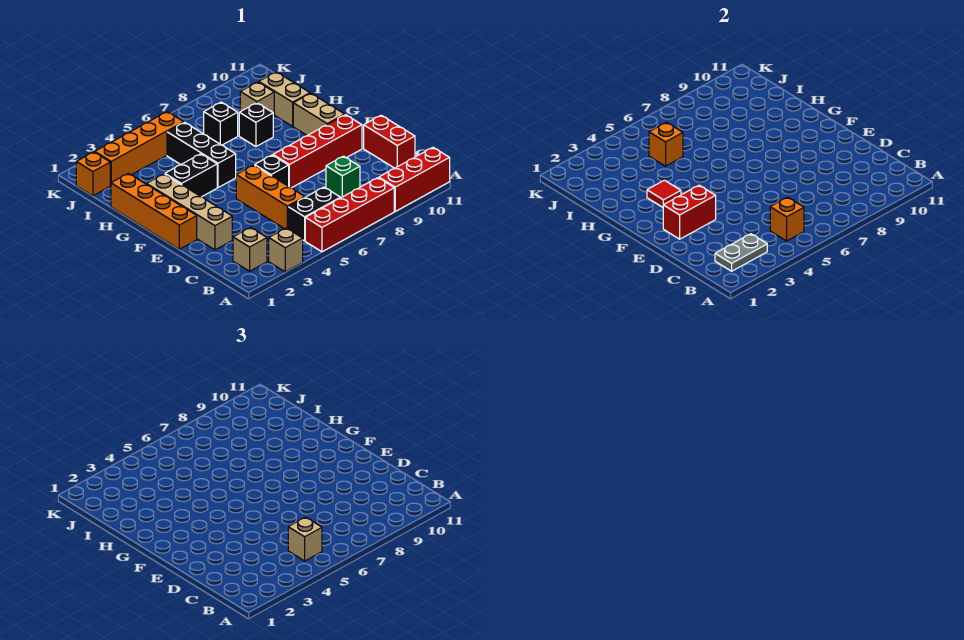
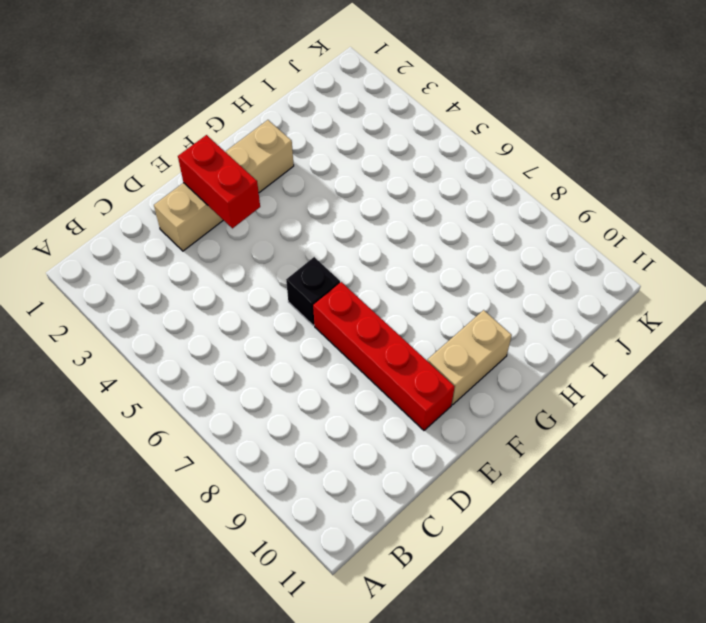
none -> tan brick A3 level 1
none -> red brick A5:A8 level 1
none -> red brick A9:A11 level 1

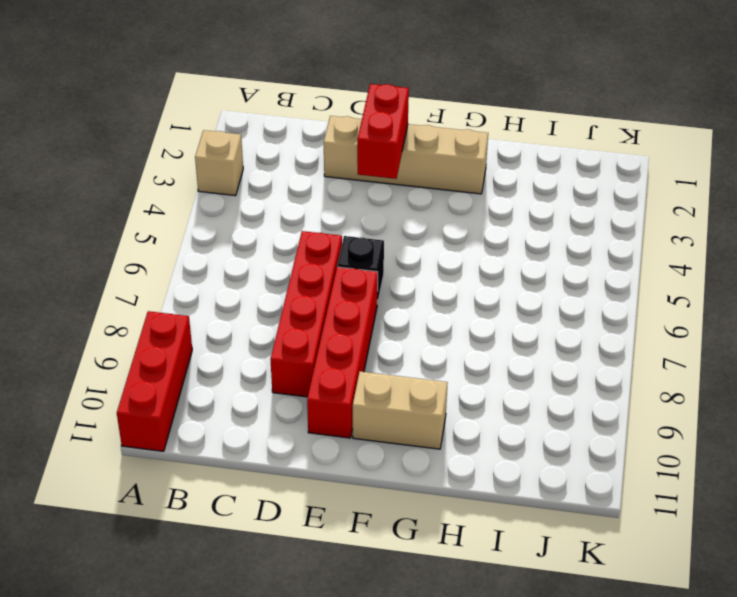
red brick D6:D9 level 1 -> red brick A5:A8 level 1
none -> tan brick B2 level 1
none -> black brick B5:B6 level 1
none -> orange brick C5:E5 level 1

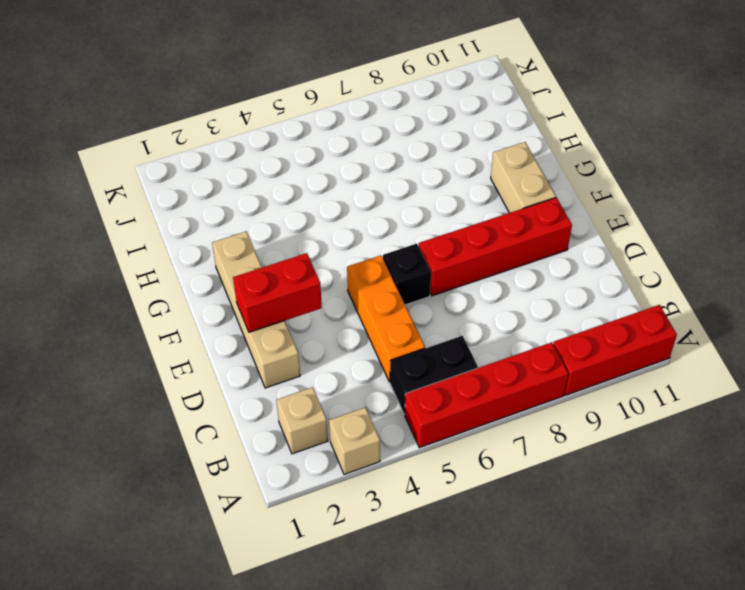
none -> green brick C8 level 1
none -> red brick C11:D11 level 1
none -> orange brick E1:H1 level 1

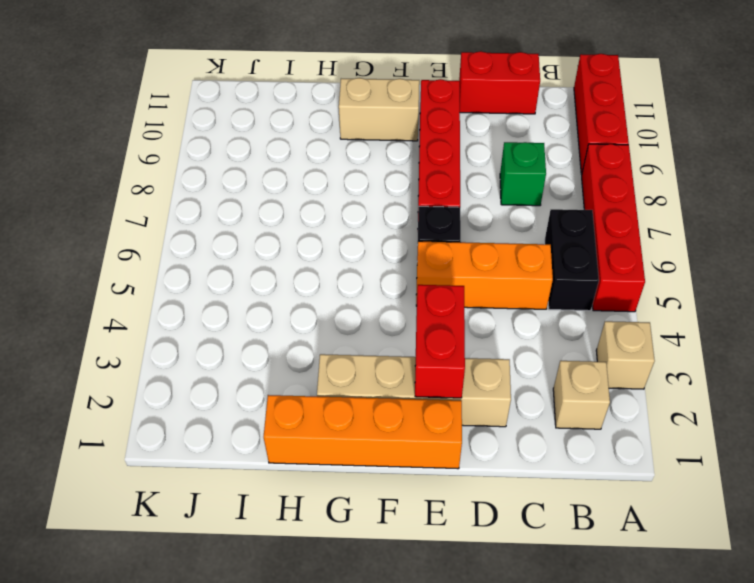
none -> black brick G3:G4 level 1
none -> black brick G5:I5 level 1
none -> black brick H8 level 1

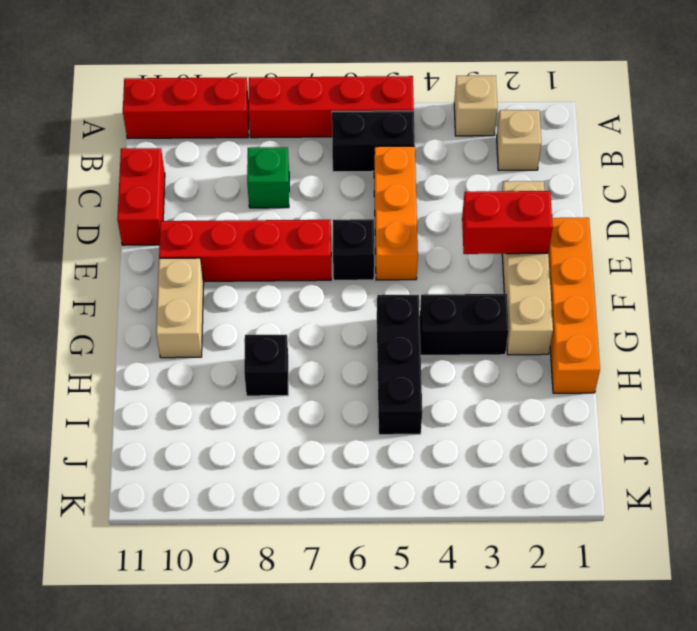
none -> tan brick H10:I10 level 1
none -> black brick I7 level 1
none -> tan brick I9 level 1

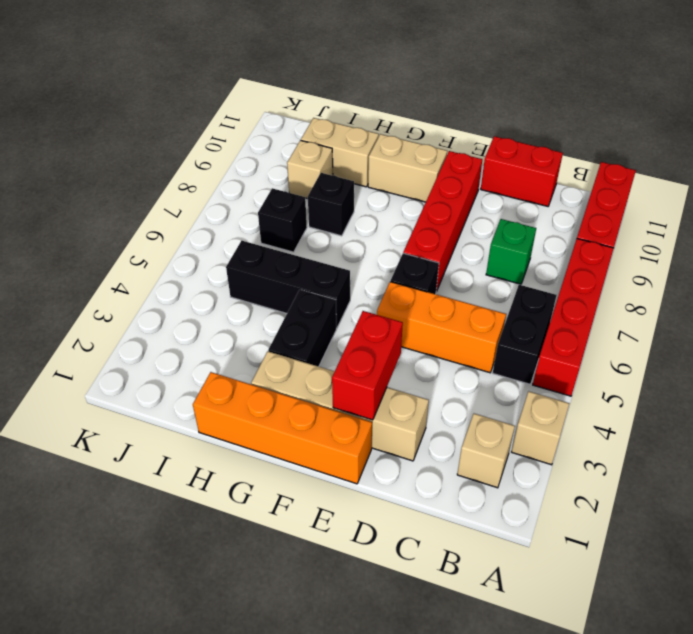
none -> orange brick J1 level 1
none -> orange brick J2:J5 level 1
none -> grey plate B2:B3 level 2

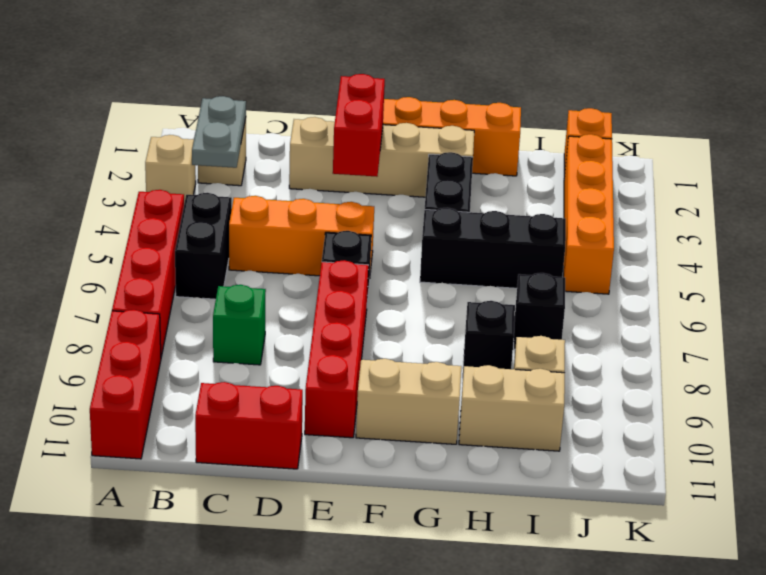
none -> orange brick B5 level 2
none -> red tile G3 level 2
none -> orange brick I5 level 2

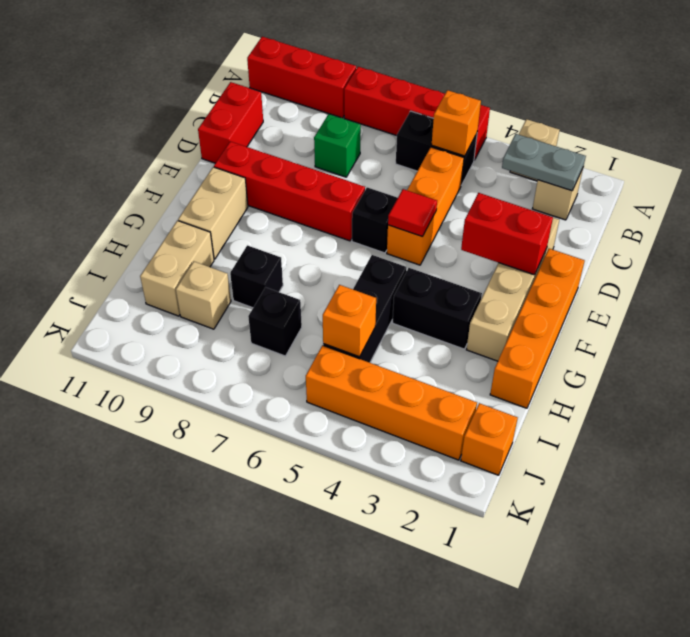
red tile E5 level 2 -> red tile G3 level 2
none -> tan brick B5 level 3

